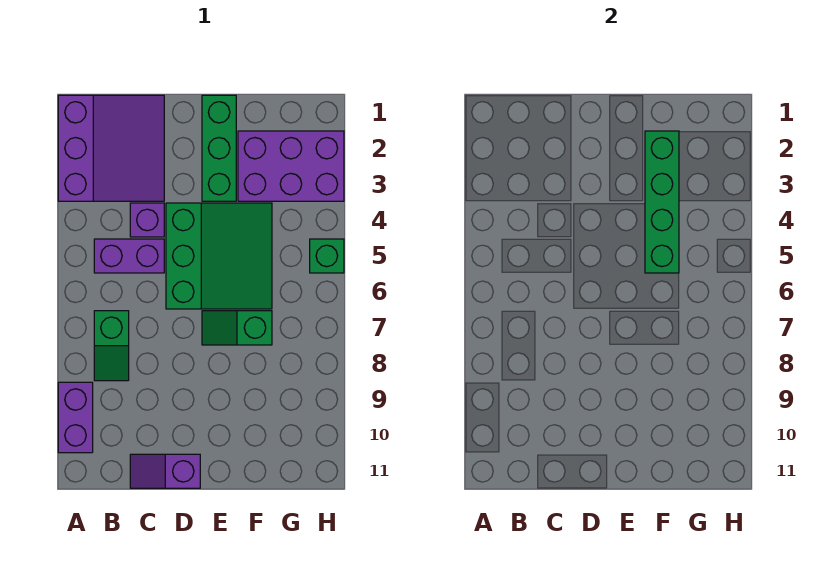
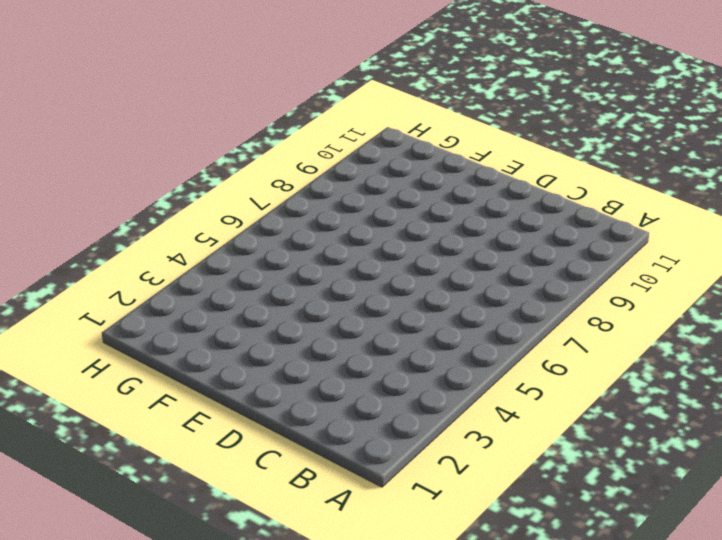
none -> purple slope A1:C3 level 1 top A
none -> purple brick A9:A10 level 1
none -> purple brick B5:C5 level 1

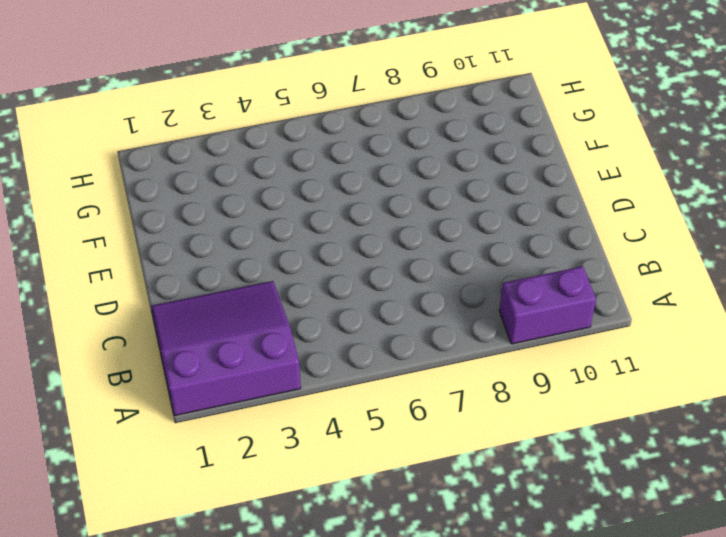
none -> purple brick B5:C5 level 1
none -> green slope B7:B8 level 1 top 7
none -> purple brick C4 level 1

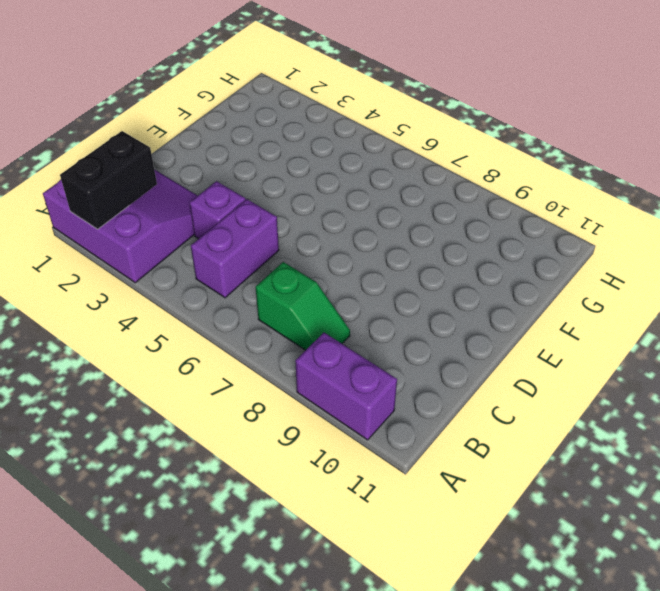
black brick A2:B2 level 2 -> none
none -> purple slope C11:D11 level 1 top D
none -> green slope D4:F6 level 1 top D
none -> green brick E1:E3 level 1

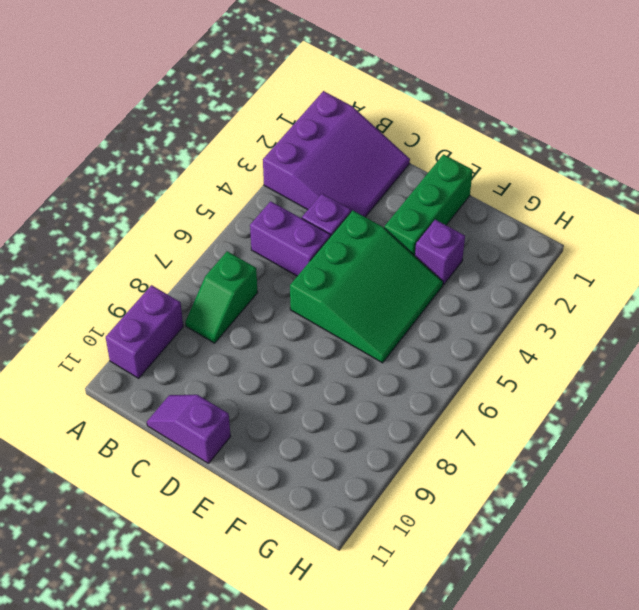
purple brick F3 level 1 -> purple brick F2:H3 level 1
none -> green slope E7:F7 level 1 top F
none -> green brick H5 level 1
none -> green brick F2:F5 level 2

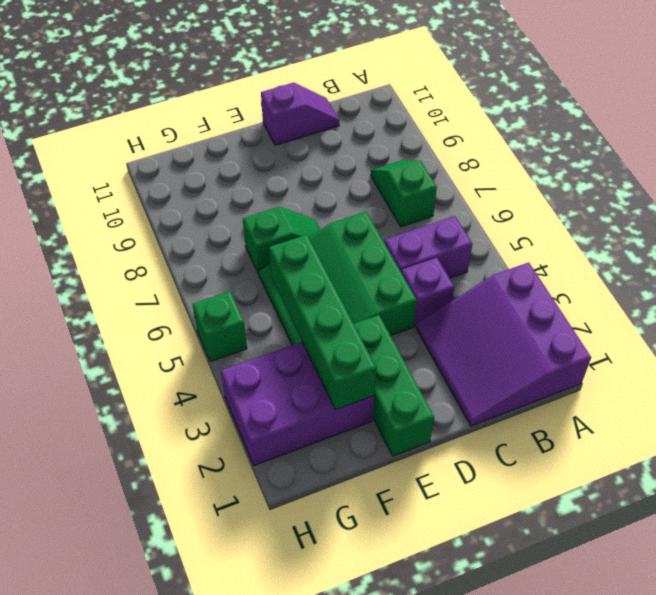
none -> purple brick A9:A10 level 1

